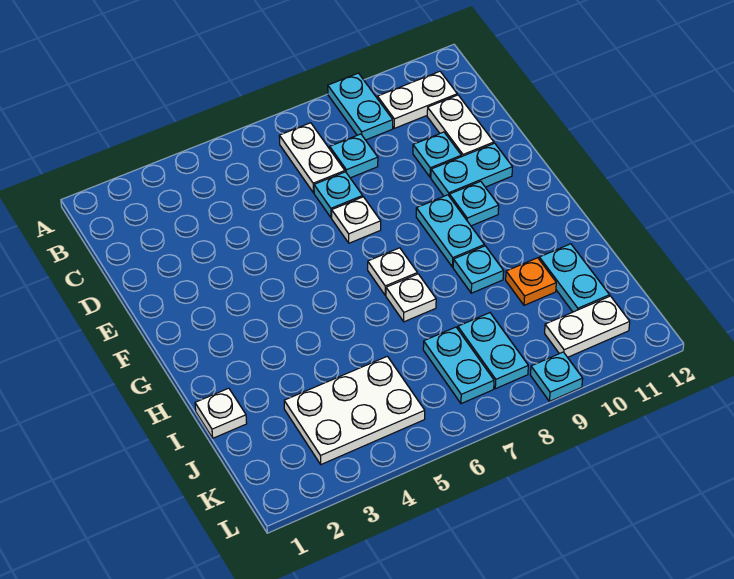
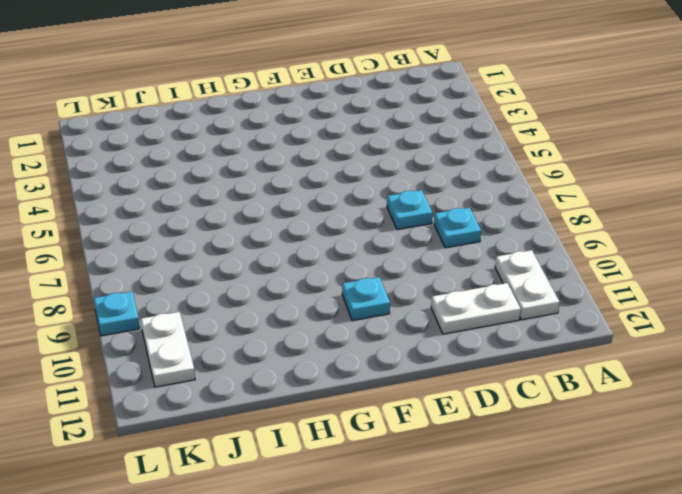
none -> cyan plate A9:B9 level 1
none -> white plate B7:C7 level 1
none -> cyan plate D10 level 1

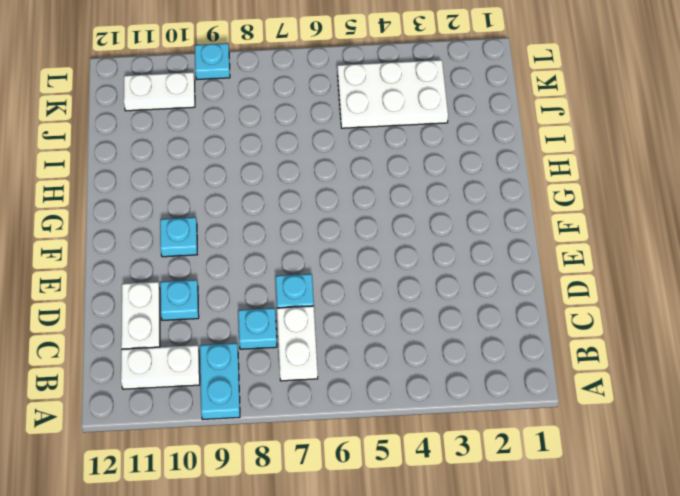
none -> white plate E7 level 1
none -> cyan plate E10:E11 level 1
none -> cyan plate F9:G9 level 1

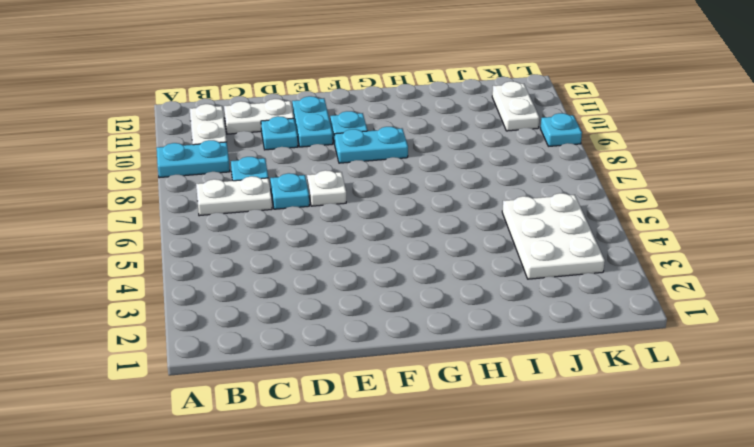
none -> white plate G7 level 1
none -> white plate H7 level 1
none -> cyan plate H9 level 1

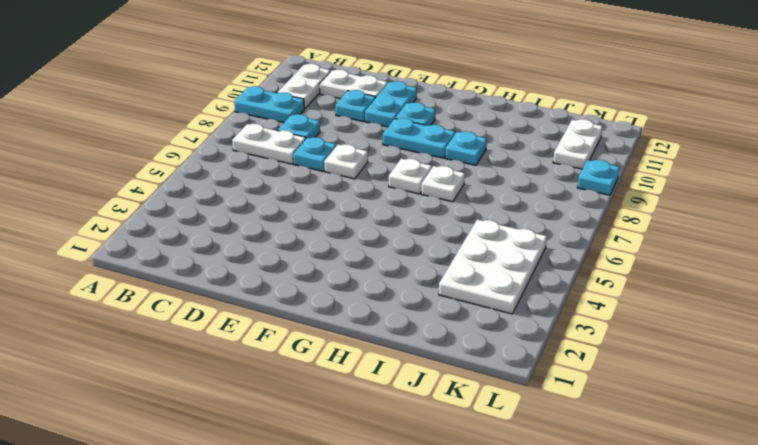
none -> white plate I1 level 1
none -> orange plate I10 level 1
none -> cyan plate I11:J11 level 1

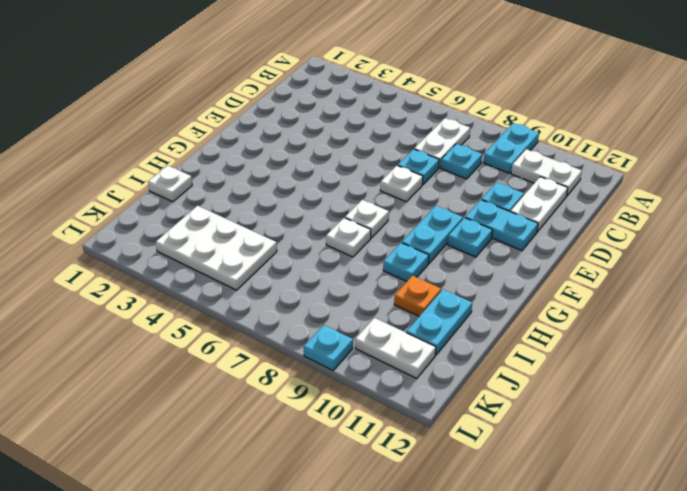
none -> cyan plate J7:K7 level 1
none -> cyan plate J8:K8 level 1

